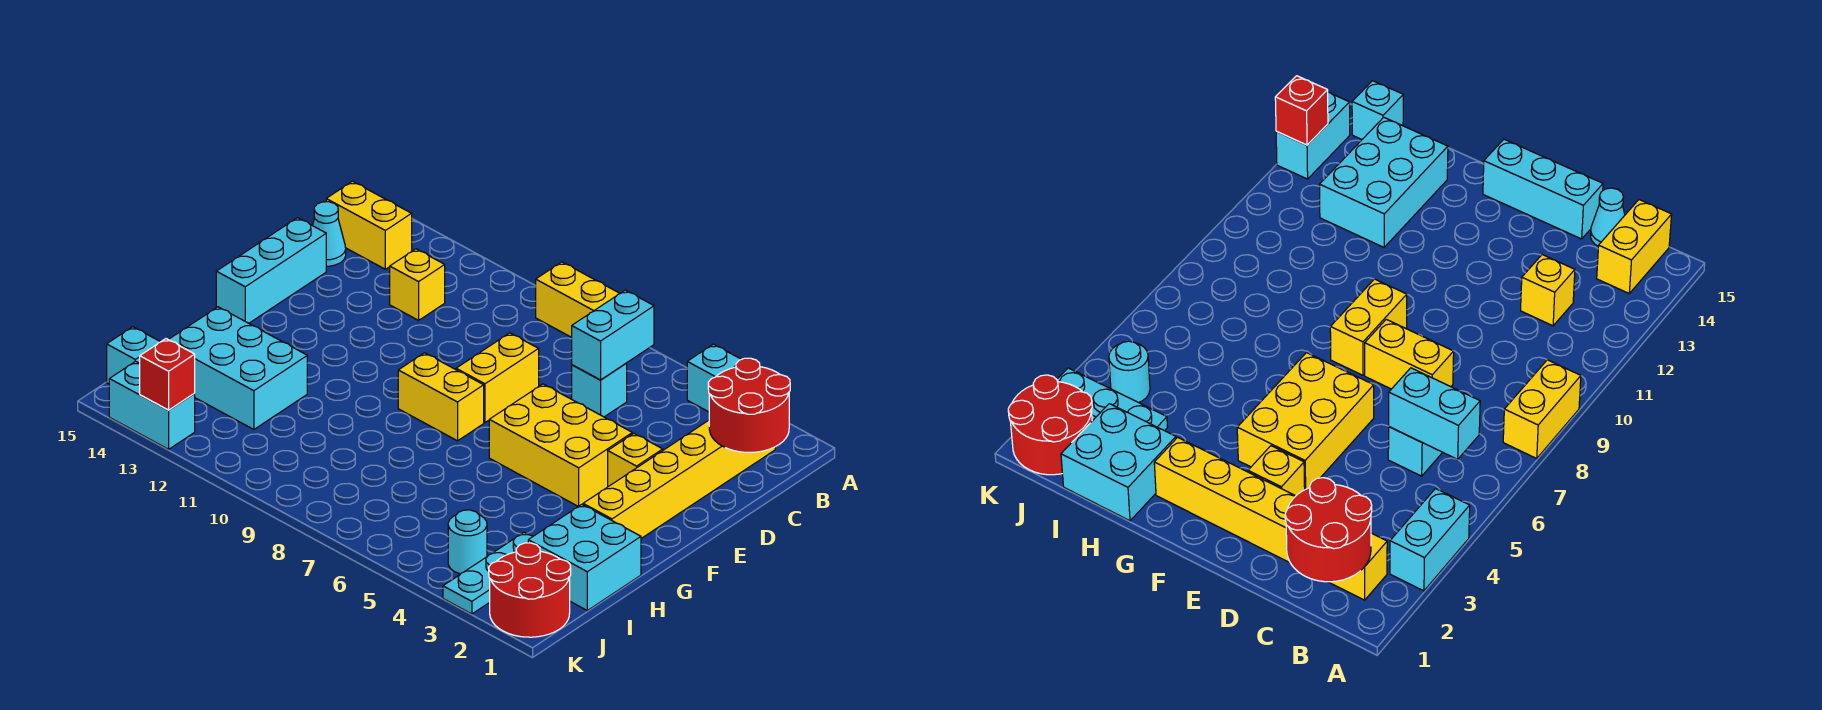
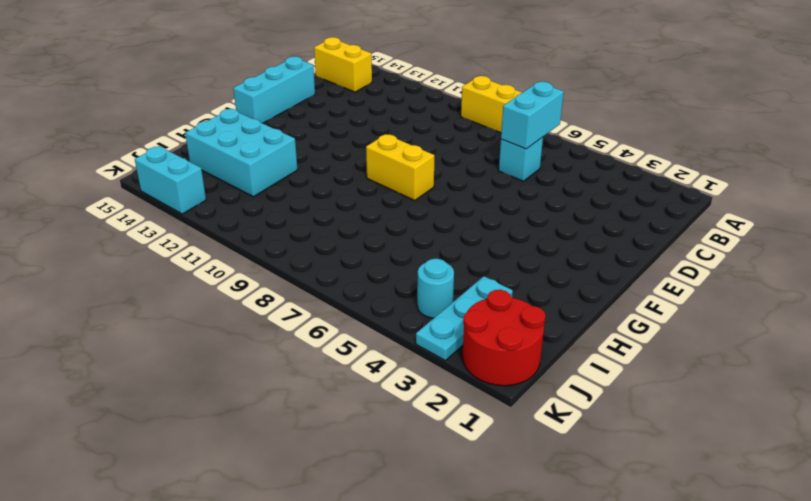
none -> cyan brick A3:A4 level 1
none -> yellow brick B2:G2 level 1
none -> yellow brick C12 level 1

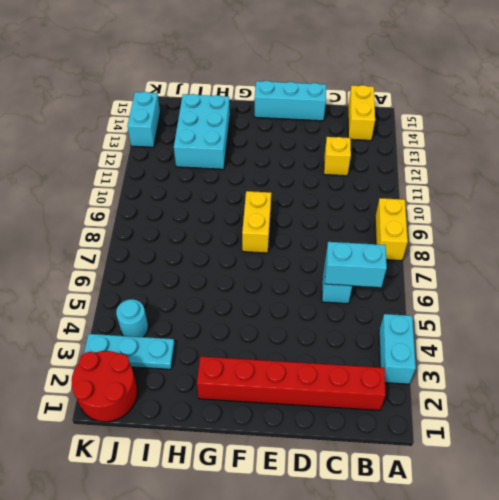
red brick B2:G2 level 1 -> yellow brick B2:G2 level 1
none -> cyan cone C15 level 1
none -> yellow brick D8:E8 level 1
none -> yellow brick E3 level 1

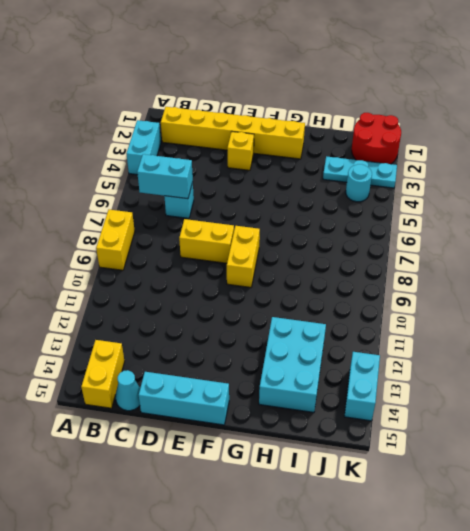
none -> yellow brick C12 level 1
none -> yellow brick E4:F6 level 1
none -> cyan brick H1:I2 level 1

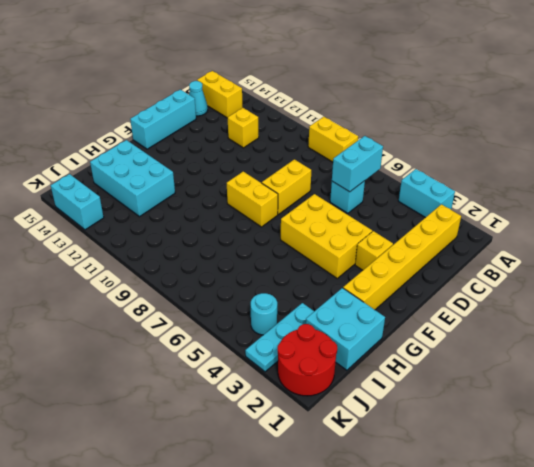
none -> cyan brick J15 level 1
none -> red round brick B1:C2 level 2
none -> red brick K13 level 2

